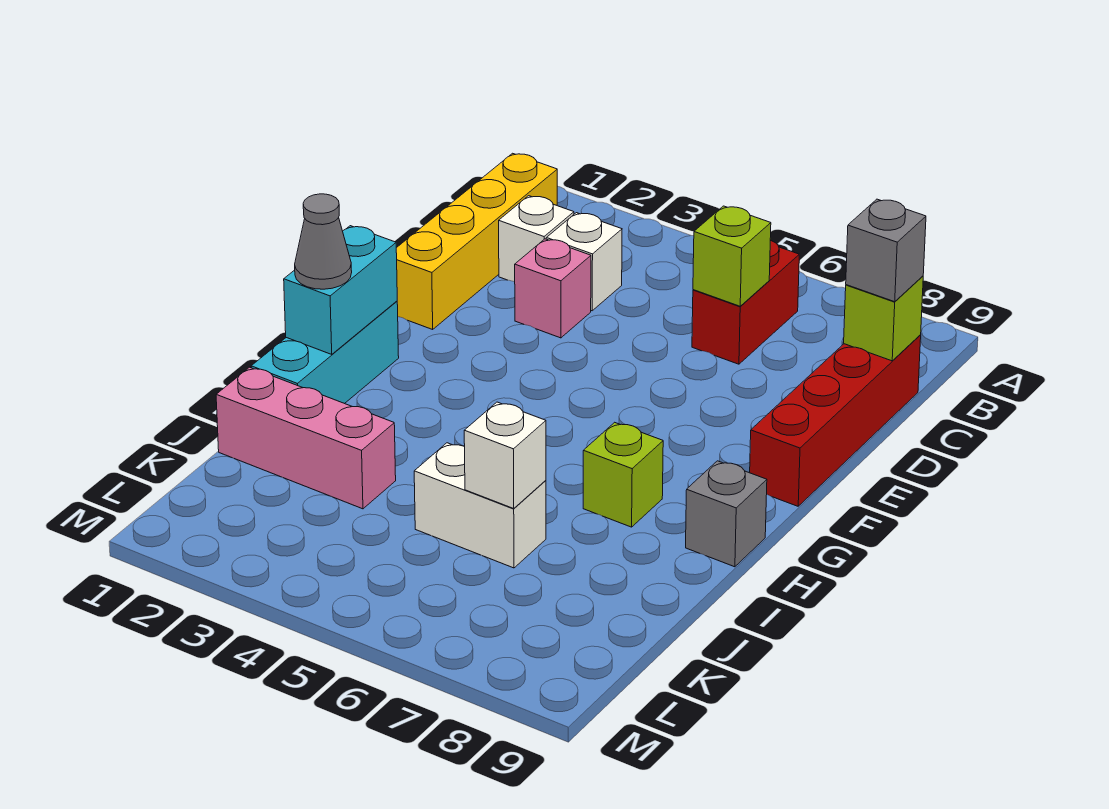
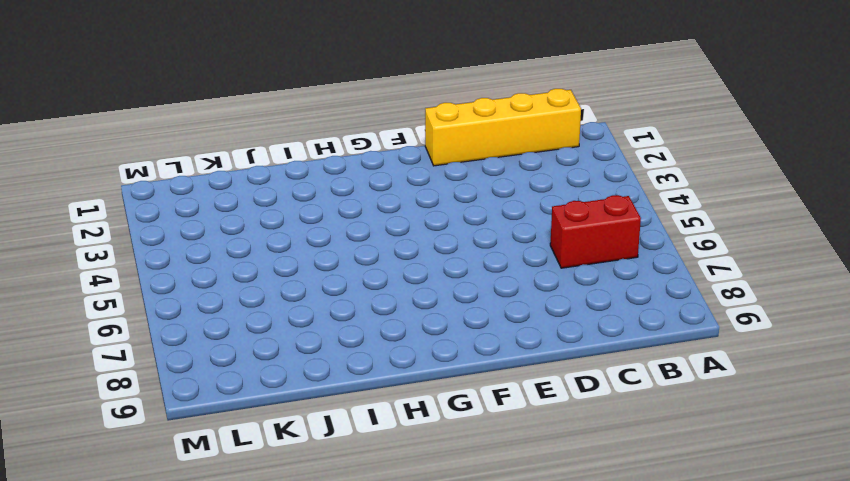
none -> white brick C2 level 1
none -> white brick C3 level 1
none -> red brick C9:F9 level 1

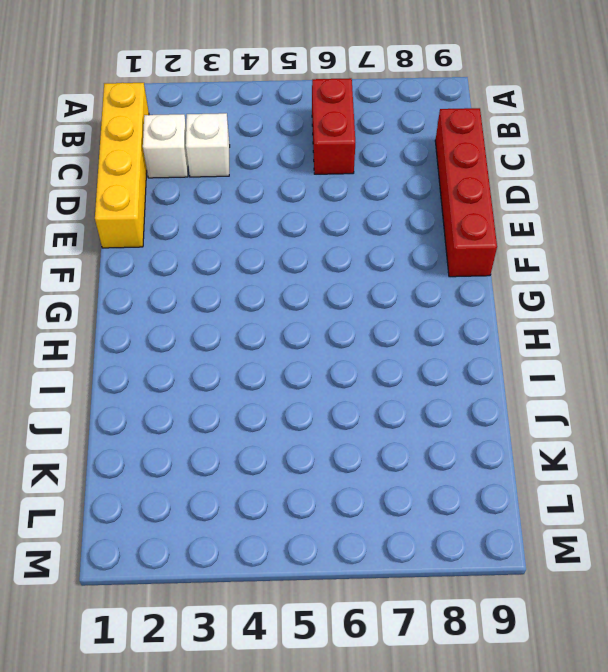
none -> pink brick D3 level 1
none -> cyan brick G1:I1 level 1
none -> lime brick H7 level 1

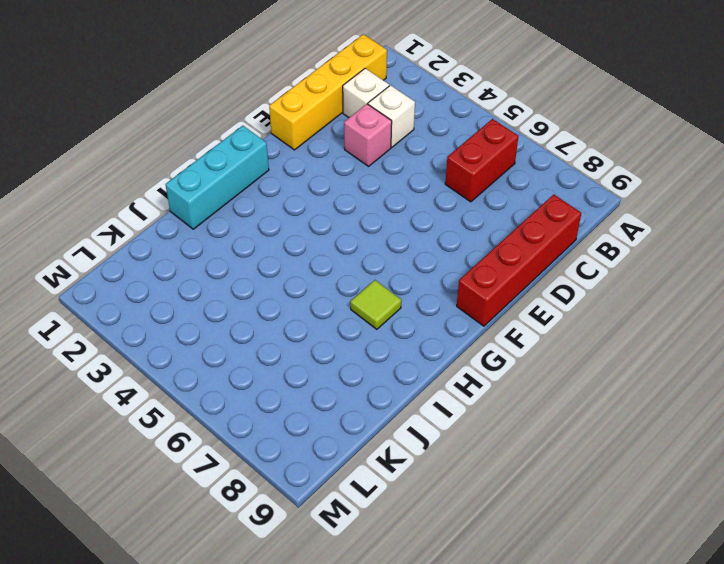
lime tile H7 level 1 -> lime brick H7 level 1
none -> grey brick H9 level 1
none -> pink brick J1:J3 level 1
none -> white brick J5:J6 level 1

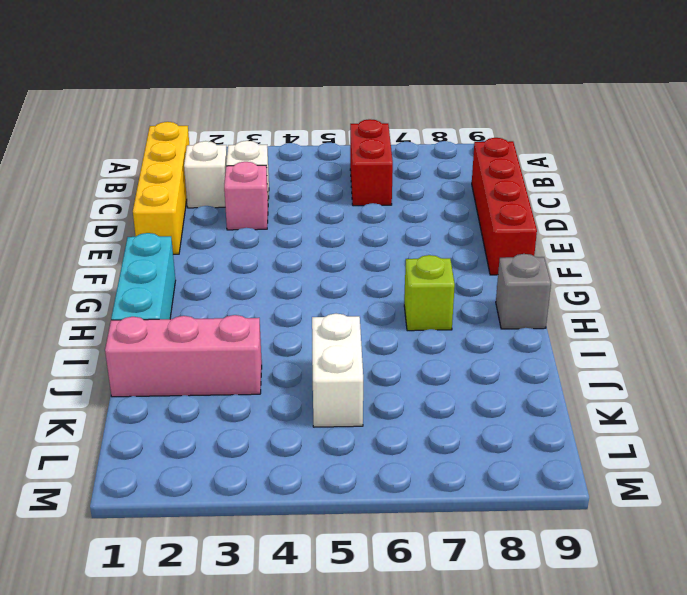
white brick J5:K5 level 1 -> white brick J5:J6 level 1
none -> lime brick C6 level 2
none -> lime brick C9 level 2
none -> cyan brick G1:H1 level 2

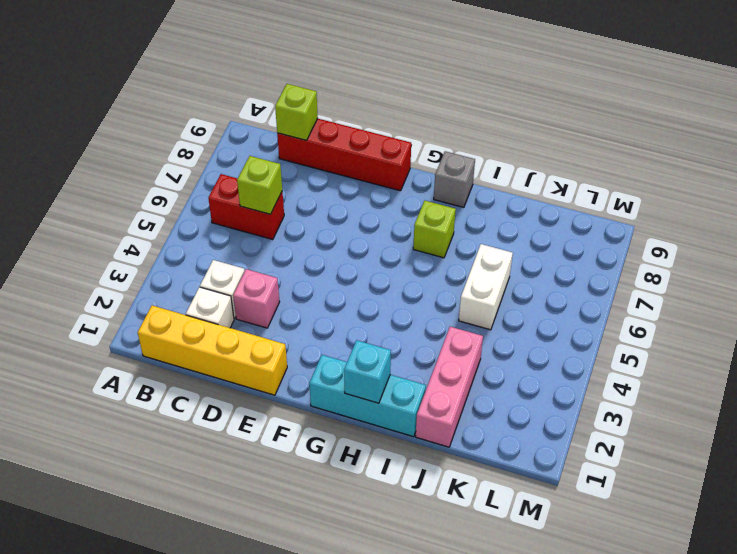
cyan brick H1 level 2 -> cyan brick G1:H1 level 2
none -> white brick J6 level 2
none -> grey brick C9 level 3
none -> grey cone H1 level 3

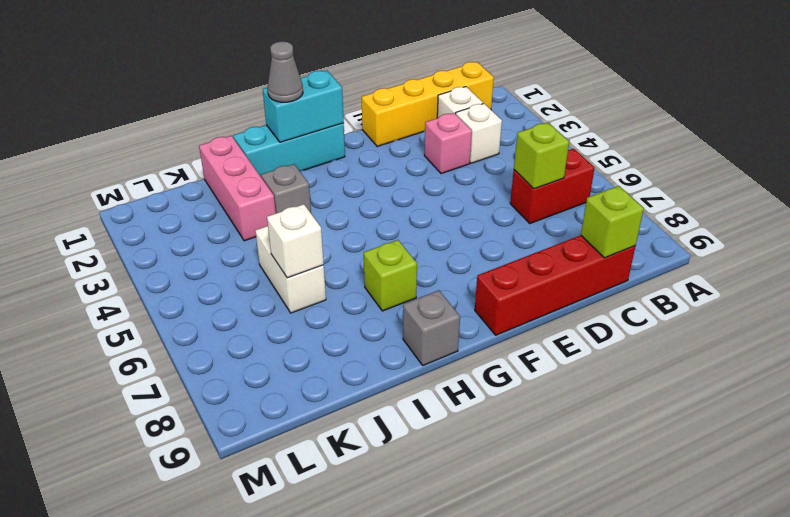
grey brick I3 level 1 -> grey brick C9 level 3

